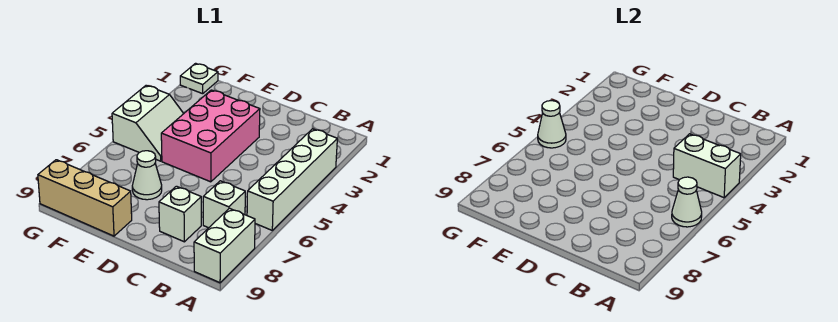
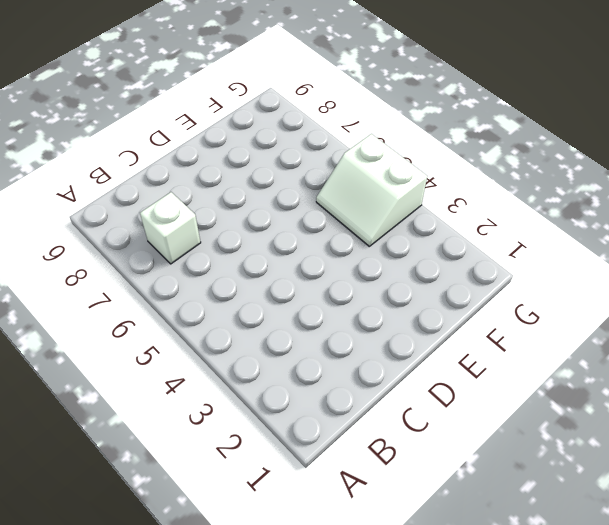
none -> white brick A3:A6 level 1
none -> white brick A8:A9 level 1
none -> white brick C8 level 1

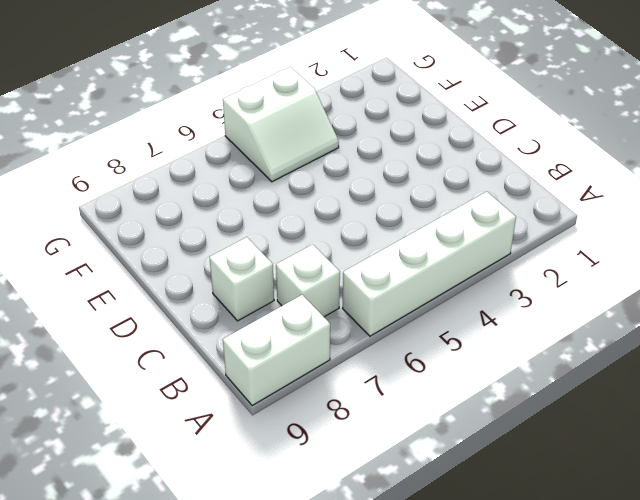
none -> pink brick D3:E5 level 1
none -> white cone E7 level 1
none -> tan brick E9:G9 level 1

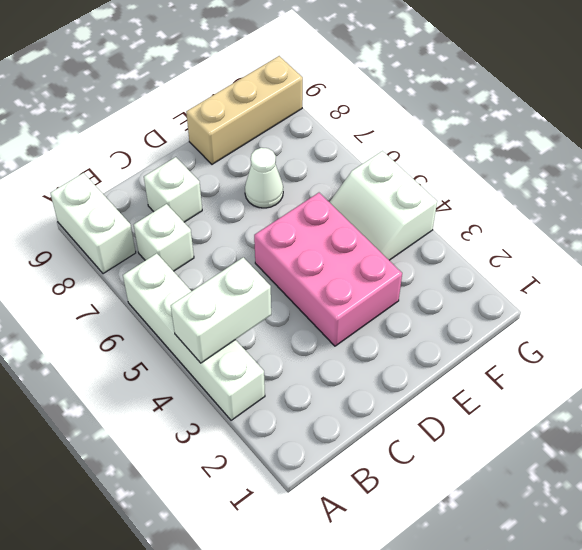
none -> white plate G1 level 1
none -> white cone A6 level 2
none -> white cone G5 level 2

